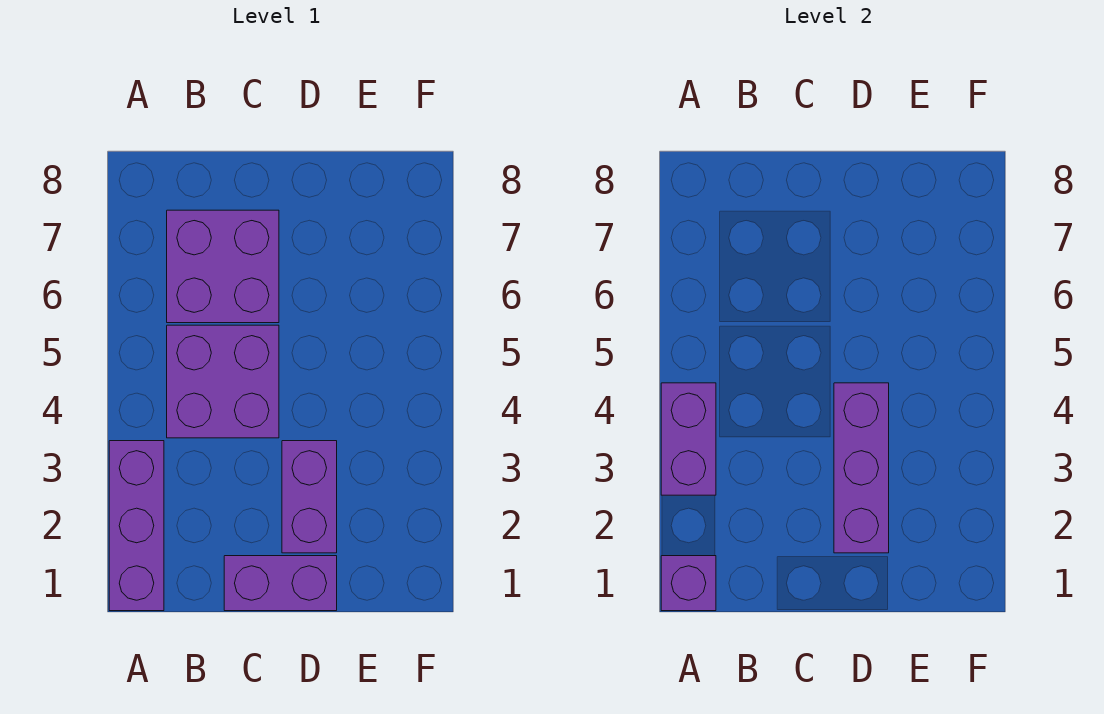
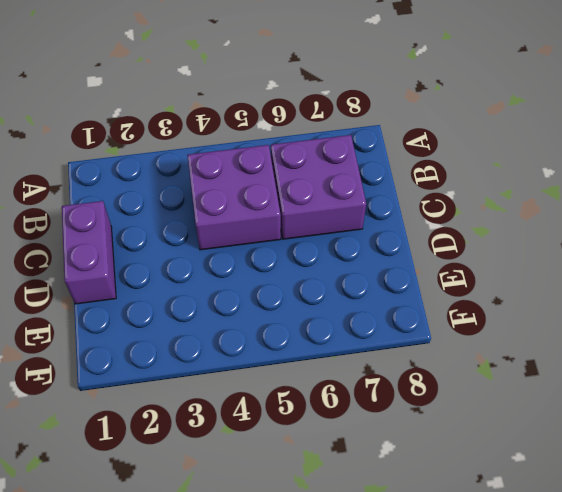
none -> purple brick A1:A3 level 1
none -> purple brick D2:D3 level 1

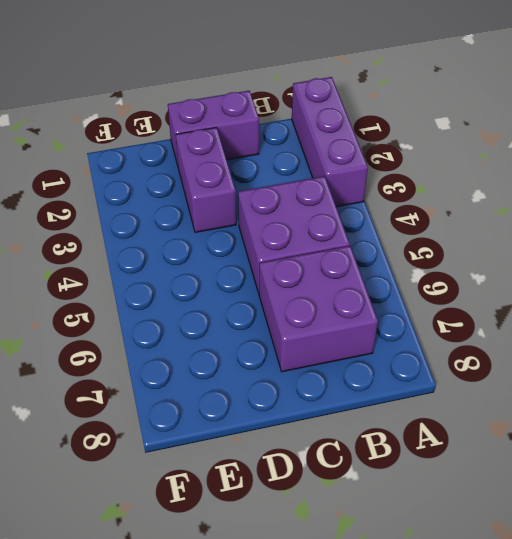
none -> purple brick A1 level 2
none -> purple brick A3:A4 level 2

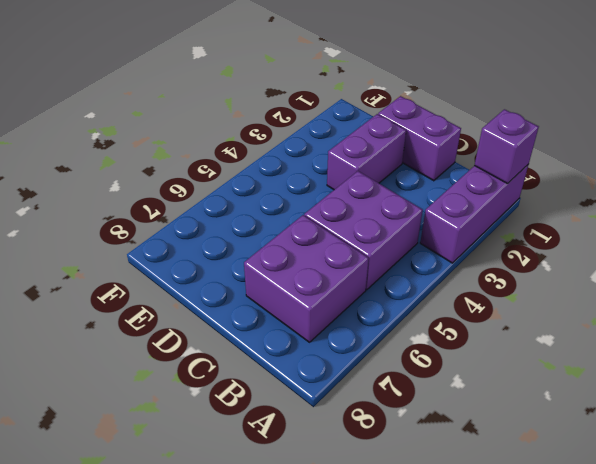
none -> purple brick A3:A4 level 2
none -> purple brick D2:D4 level 2

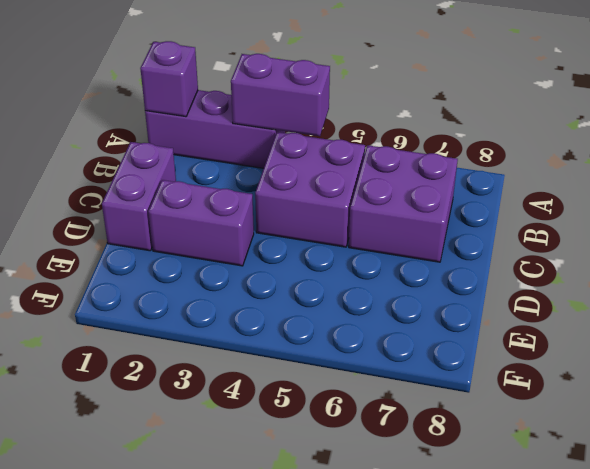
none -> purple brick D2:D4 level 2

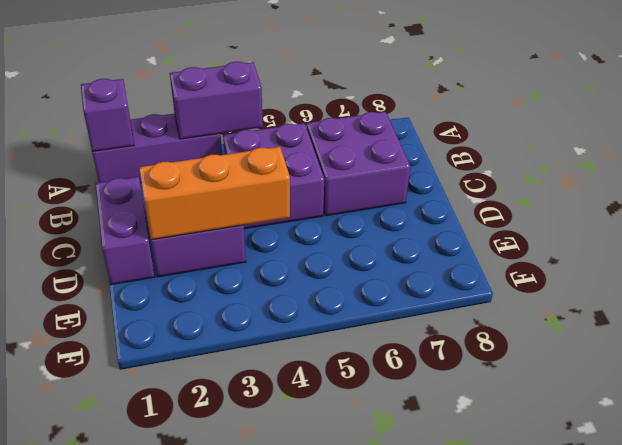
orange brick D2:D4 level 2 -> purple brick D2:D4 level 2

